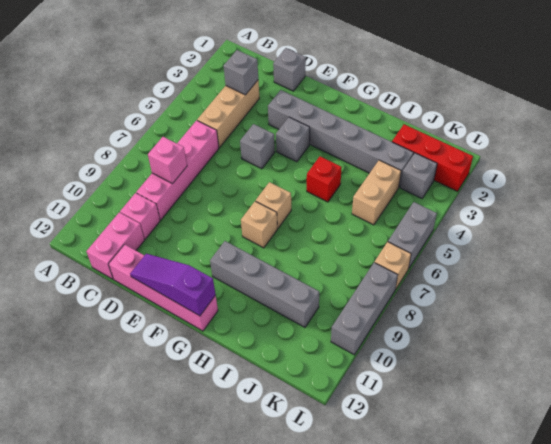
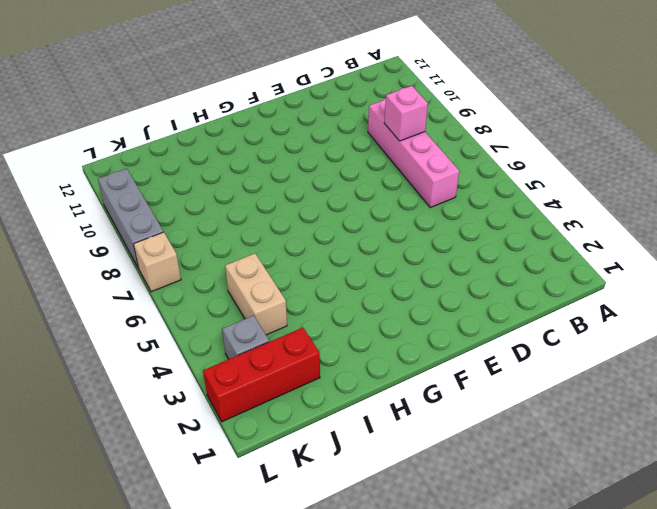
none -> tan brick C3:C5 level 1
none -> pink brick C10 level 1
none -> pink brick C11:C12 level 1

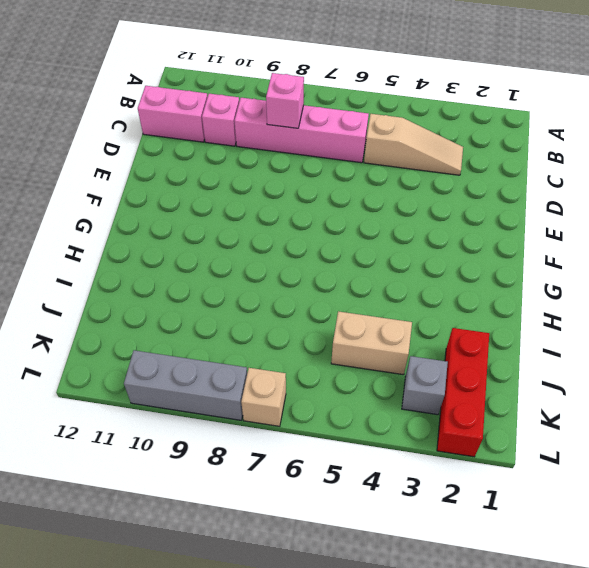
tan slope C3:C5 level 1 top 5 -> tan brick C3:C5 level 1
none -> grey brick D1 level 1
none -> pink brick D12:G12 level 1
none -> grey brick E3:J3 level 1

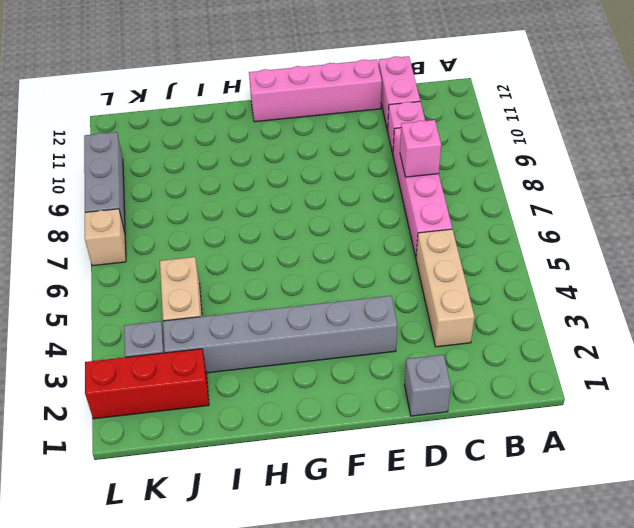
none -> grey brick E5 level 1
none -> grey brick F4 level 1
none -> tan brick G7 level 1

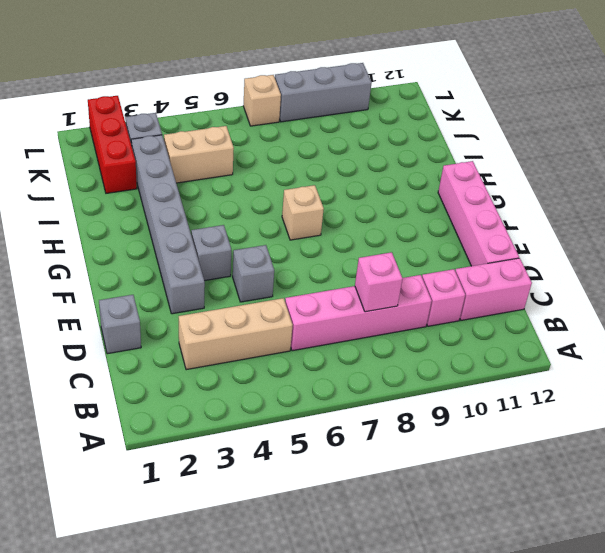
none -> tan brick G8 level 1
none -> grey brick G10:J10 level 1
none -> red brick H5 level 1

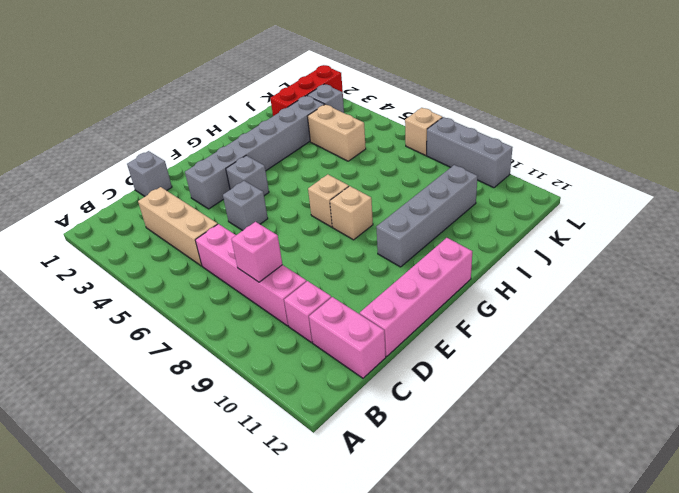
none -> red brick H5 level 1
none -> grey brick L5:L6 level 1
none -> grey brick C3 level 2

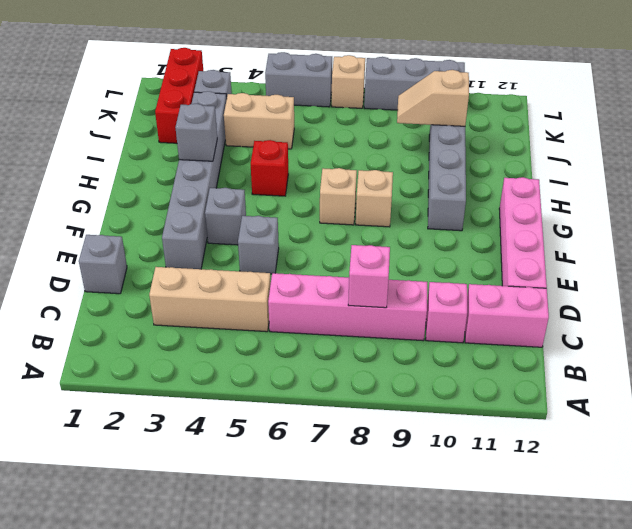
grey brick H3 level 2 -> grey brick C3 level 2
tan slope J9:J10 level 2 top 10 -> none
none -> purple slope E12:G12 level 2 top G

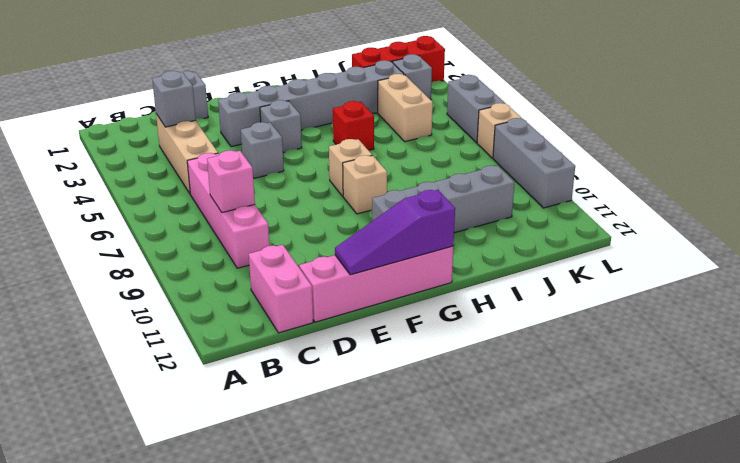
none -> pink brick C10 level 1

